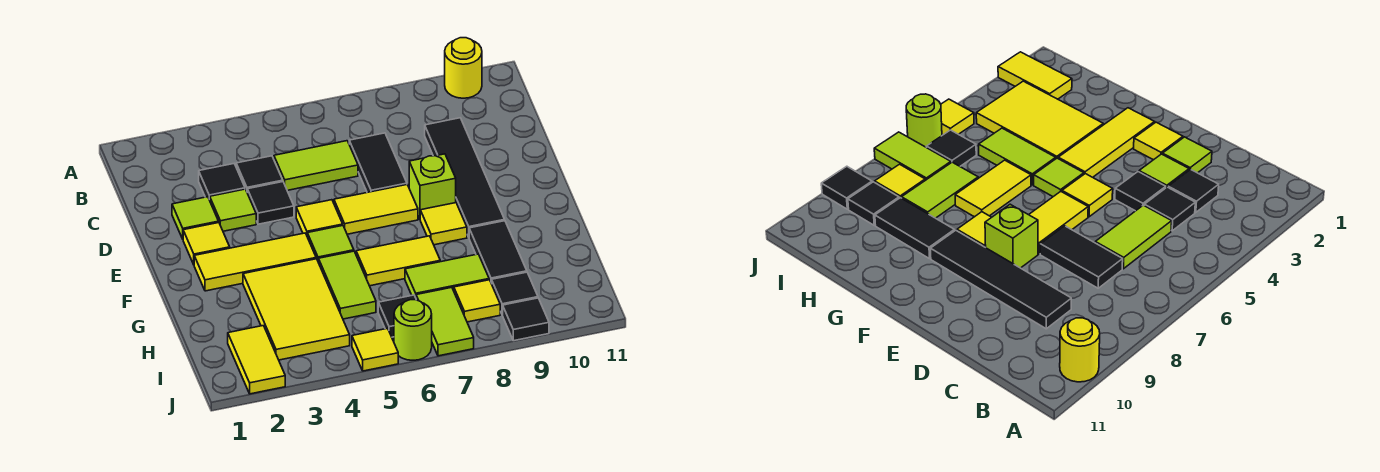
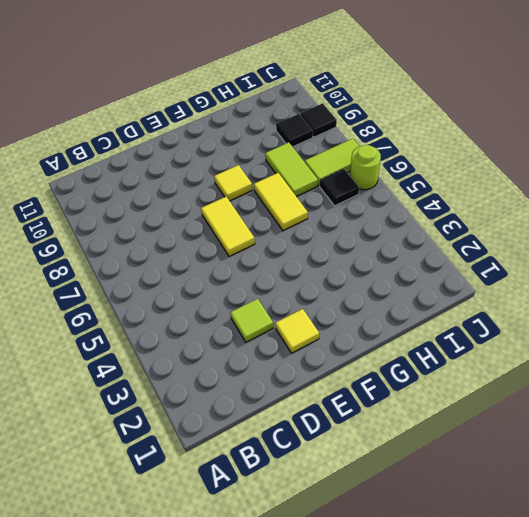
none -> yellow round brick A10 level 1
none -> black tile C3 level 1
none -> black tile C4 level 1

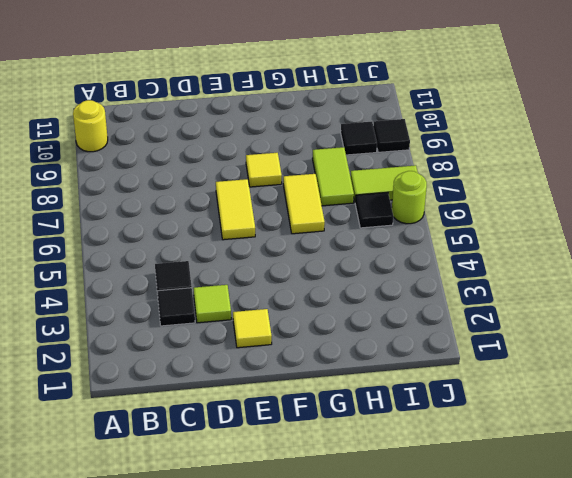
none -> lime tile C5:C6 level 1
none -> black tile C7:D7 level 1
none -> black tile C9:F9 level 1

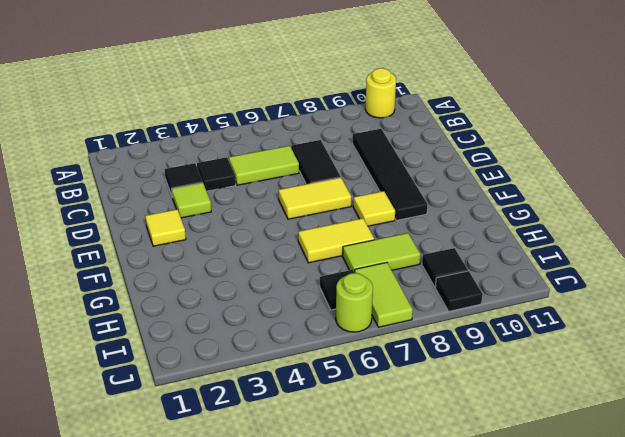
none -> lime tile D2 level 1
none -> black tile D4 level 1
none -> yellow tile E5 level 1

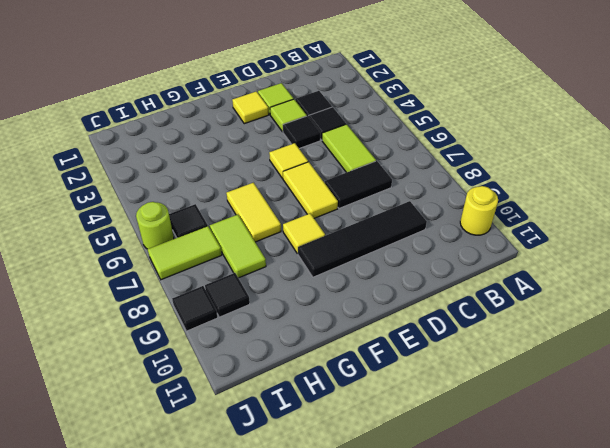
none -> lime brick E8 level 1
none -> yellow tile F2:F4 level 1
none -> lime tile F5 level 1

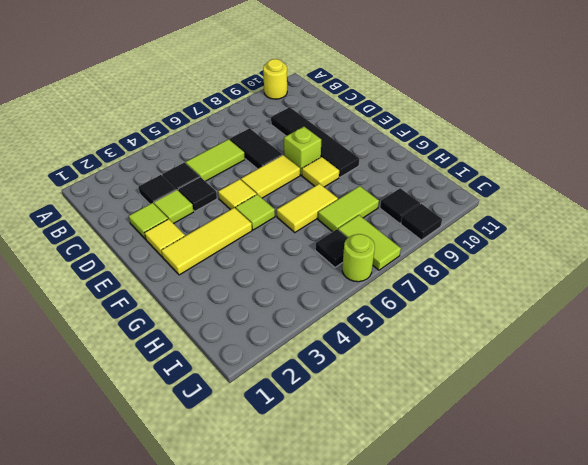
none -> yellow tile G3:I4 level 1
none -> lime tile G5:H5 level 1
none -> black tile G9:H9 level 1

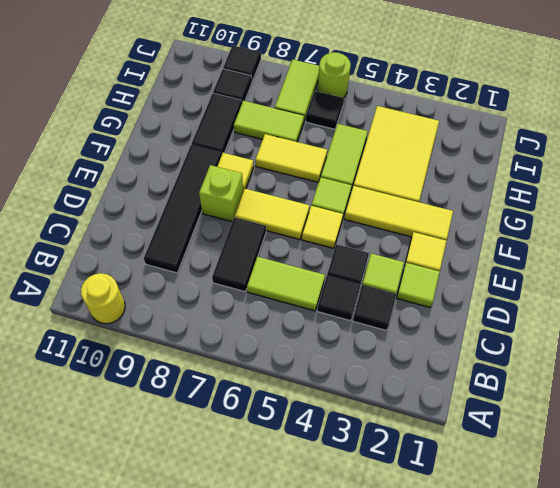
none -> yellow tile I2:J2 level 1
none -> yellow tile I8 level 1
none -> yellow tile J5 level 1

